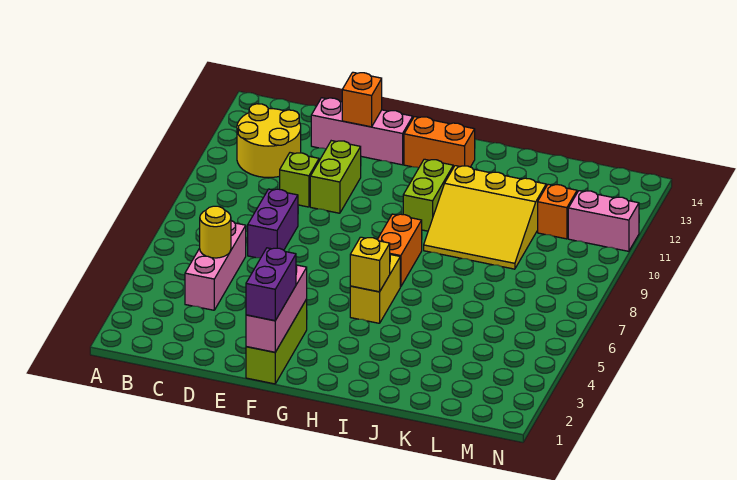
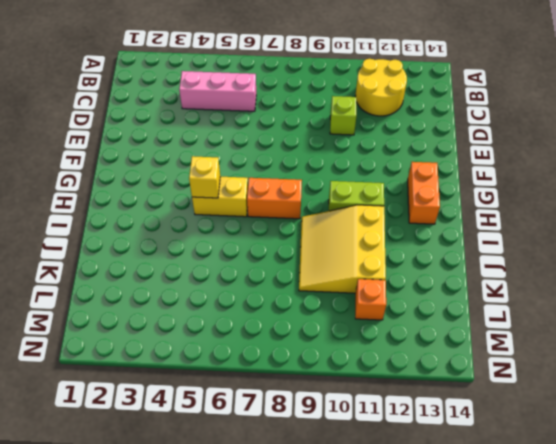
none -> purple brick D7:D8 level 1
none -> pink brick D13:F13 level 1
none -> lime brick E10:E11 level 1

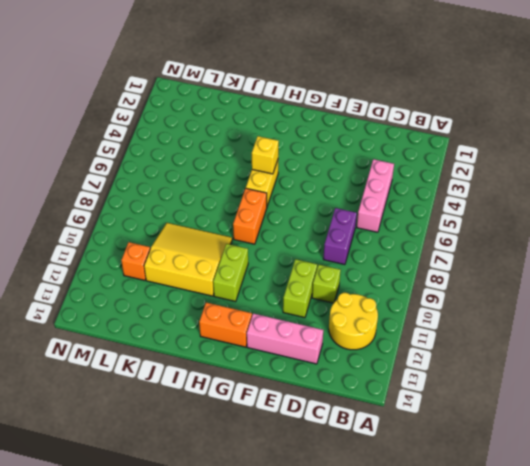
none -> lime brick F1:F3 level 1
none -> pink brick M11:N11 level 1
none -> yellow round brick C5 level 2

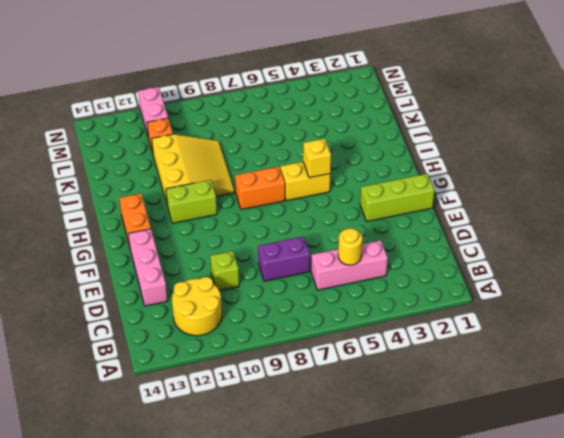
none -> lime brick E10:E11 level 1
none -> orange brick E13 level 2
none -> pink brick F1:F3 level 2

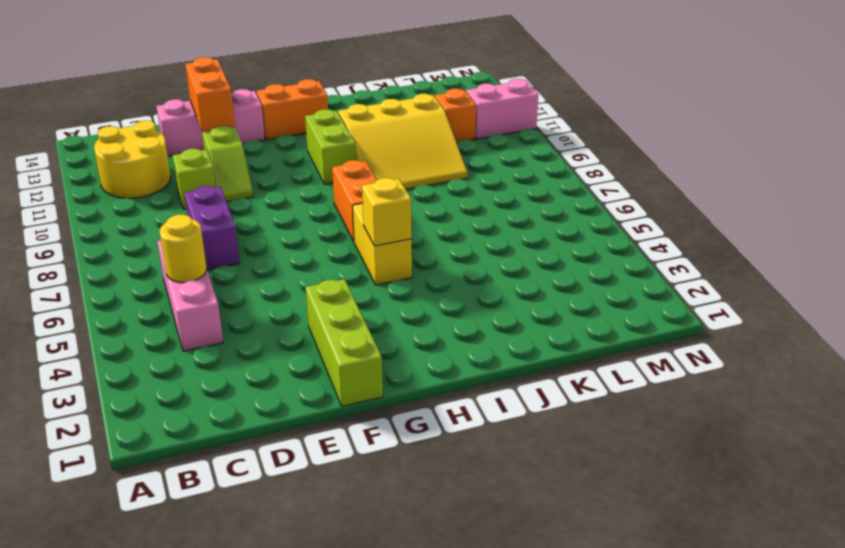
lime slope E10:E11 level 1 top 11 -> lime brick E10:E11 level 1
orange brick E12:E13 level 2 -> orange brick E13 level 2
none -> pink brick F1:F3 level 2
none -> purple brick F1:F2 level 3

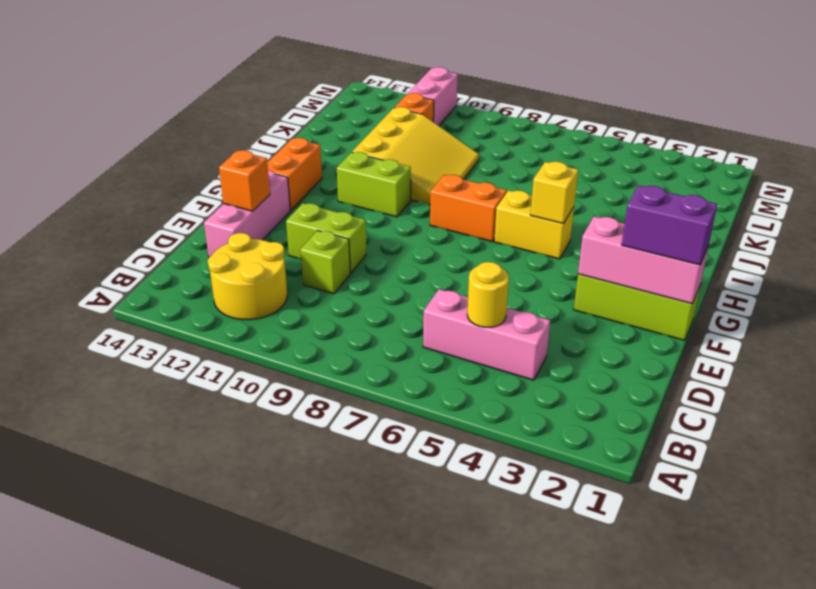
none -> purple brick D7:D8 level 1

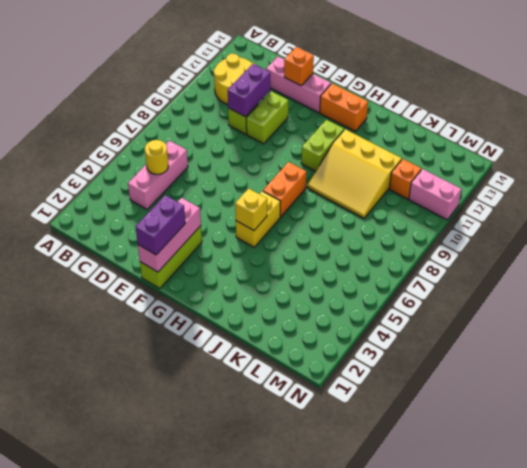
purple brick D10:D11 level 2 -> purple brick D7:D8 level 1

